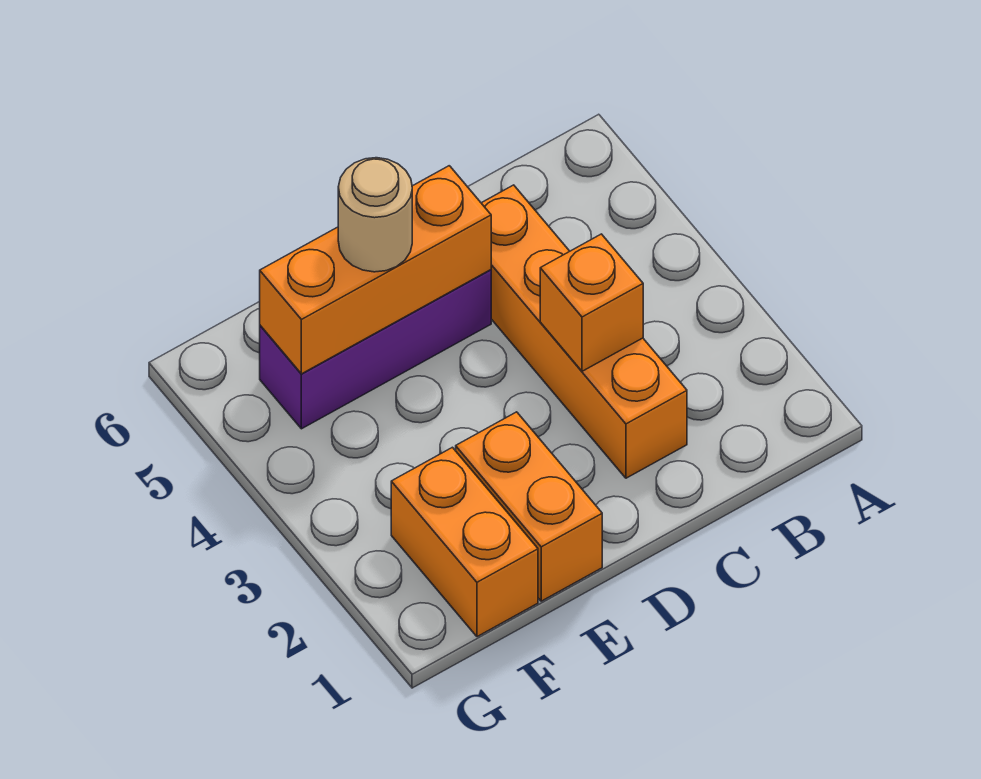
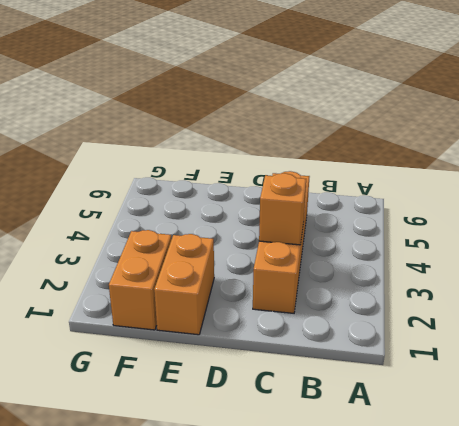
none -> purple brick D5:F5 level 1
none -> orange brick D5:F5 level 2

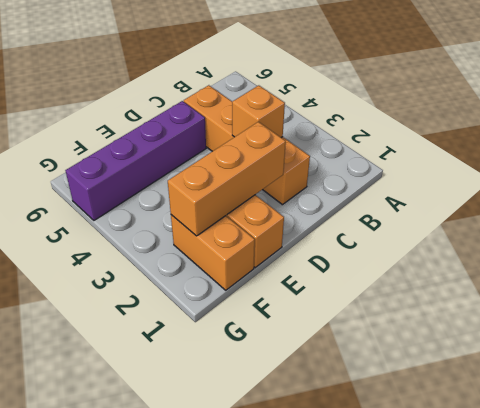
orange brick D2:F2 level 2 -> orange brick D5:F5 level 2
purple brick D5:G5 level 1 -> purple brick D5:F5 level 1
none -> tan round brick E5 level 3

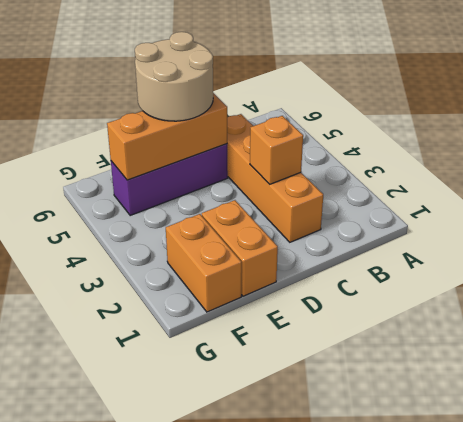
tan round brick D5:E6 level 3 -> tan round brick E5 level 3

